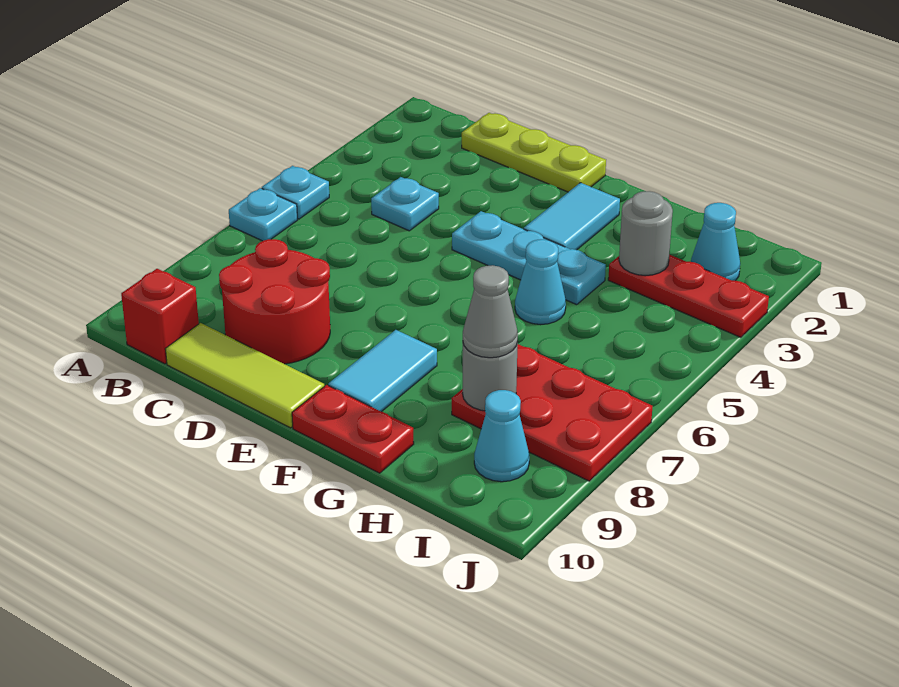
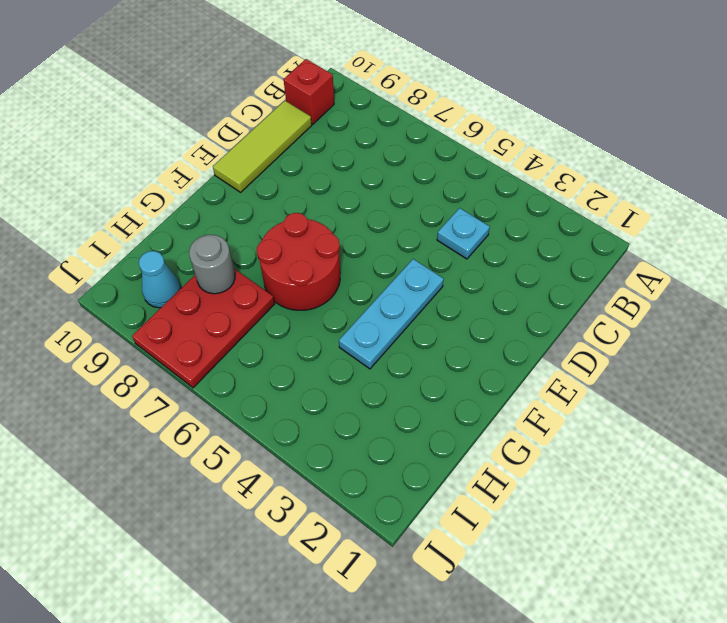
red round brick F6:G7 level 1 -> red round brick C8:D9 level 1
none -> cyan plate A5 level 1
none -> cyan plate A6 level 1
none -> lime plate C1:E1 level 1

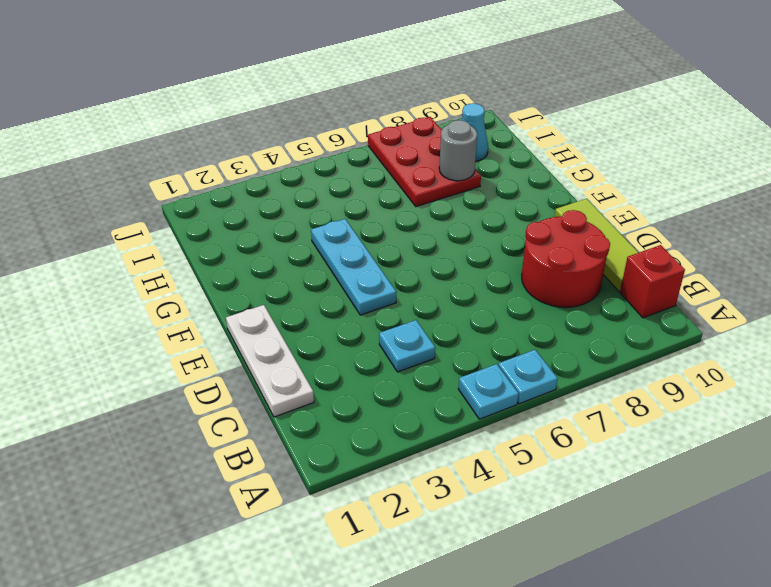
white plate C1:E1 level 1 -> lime plate C1:E1 level 1
none -> cyan tile F2:F3 level 1
none -> cyan tile F8:F9 level 1
none -> red plate F10:G10 level 1

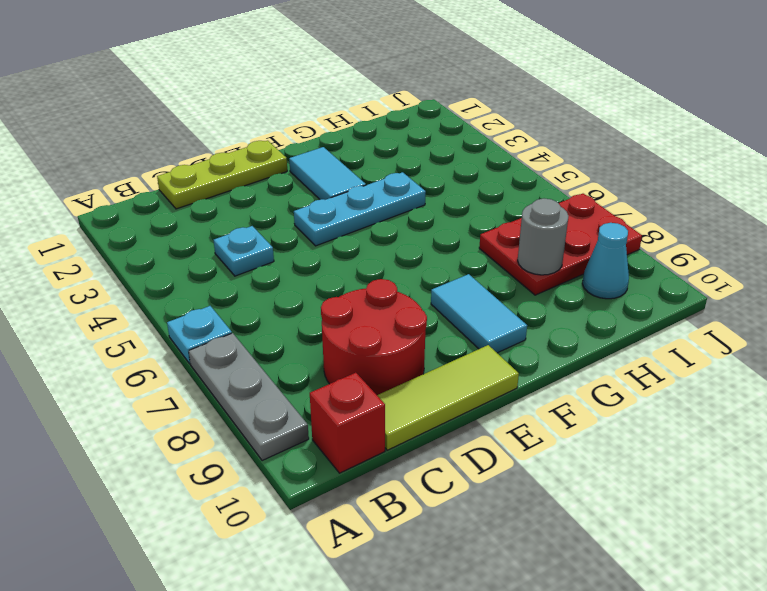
grey plate A7:A9 level 1 -> none
none -> cyan plate A5 level 1
none -> red plate F10:G10 level 1
none -> cyan cone G5 level 1

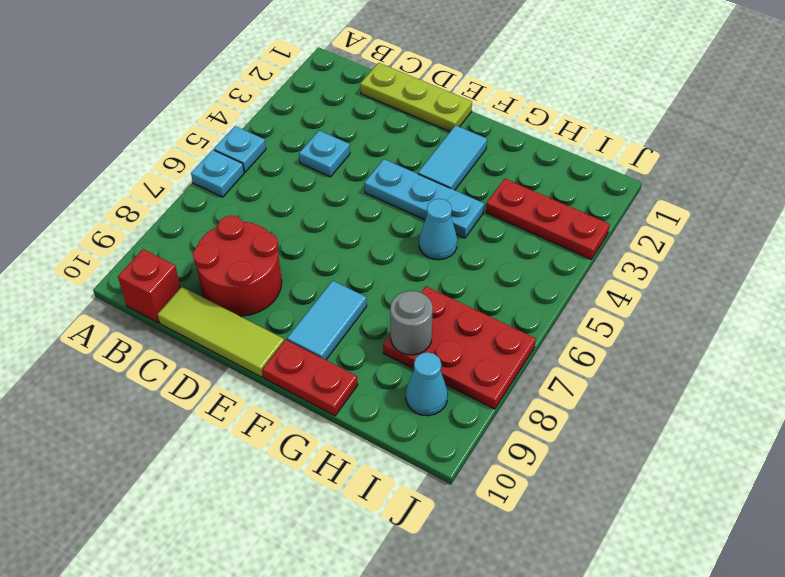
none -> cyan cone I2 level 1
none -> grey round brick H3 level 2
none -> grey cone H8 level 3

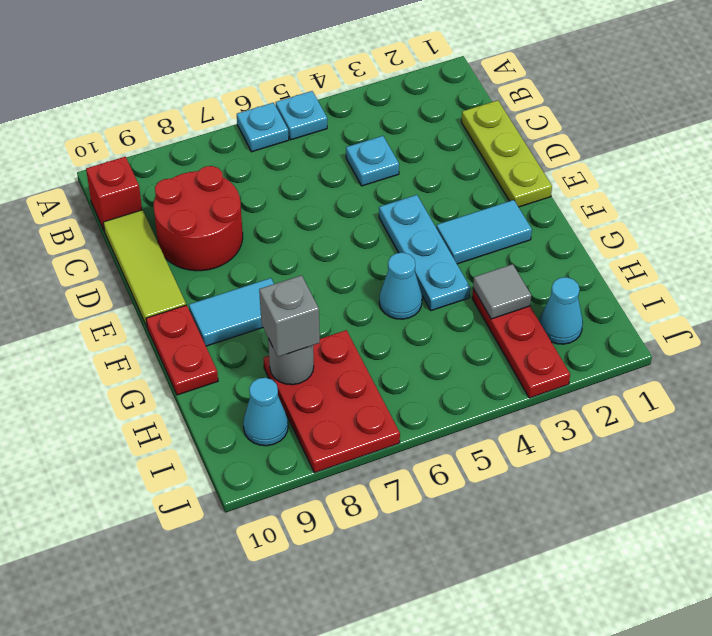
grey tile H3 level 2 -> grey round brick H3 level 2
grey brick H8 level 3 -> grey cone H8 level 3

